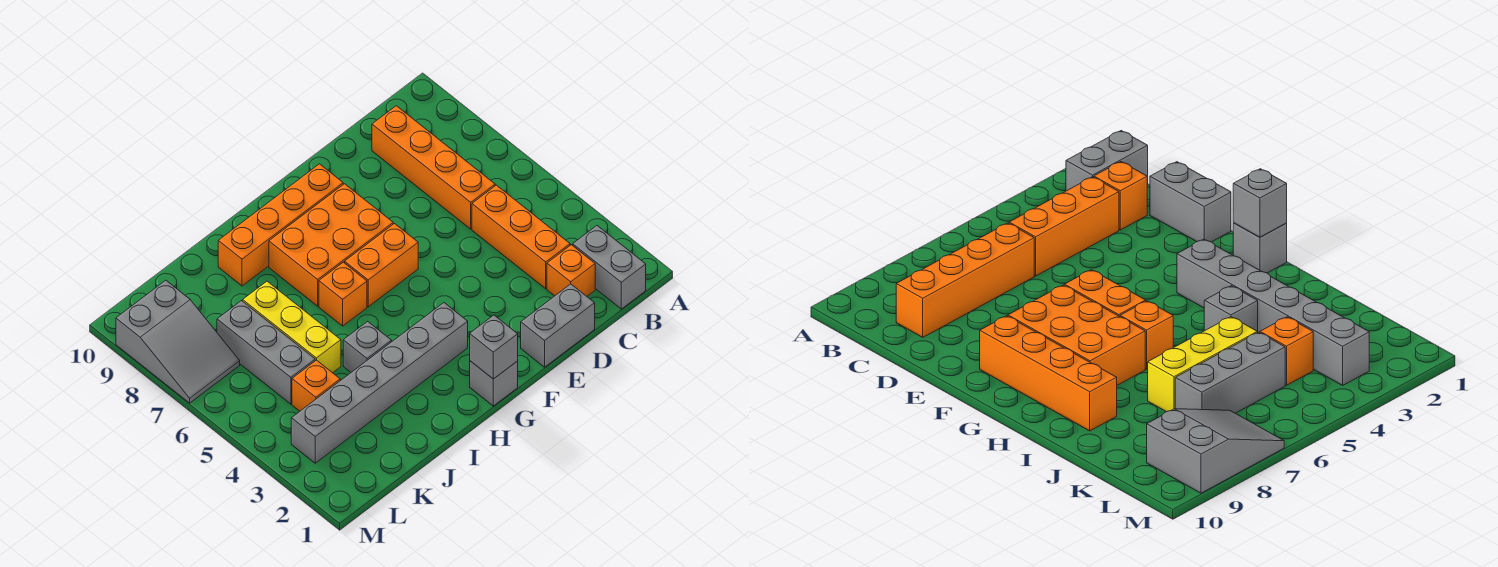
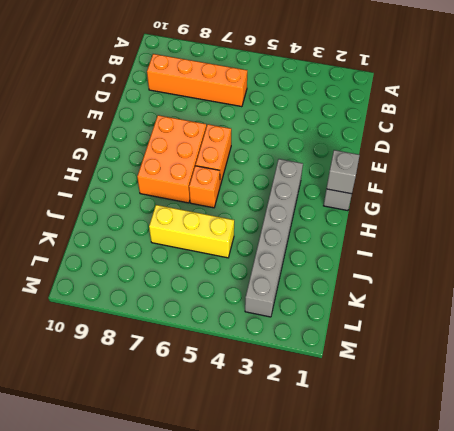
none -> grey brick B1:B2 level 1
none -> orange brick C2 level 1
none -> orange brick C3:C5 level 1

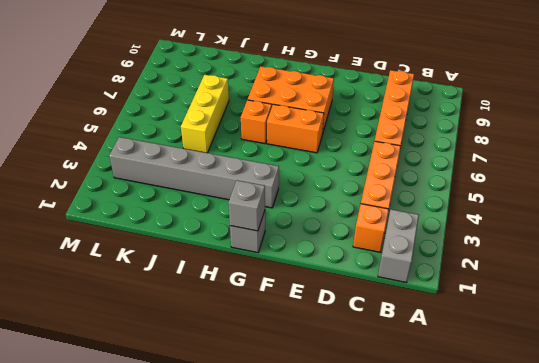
none -> grey brick D1:E1 level 1
none -> orange brick F9:I9 level 1
none -> grey brick I4 level 1

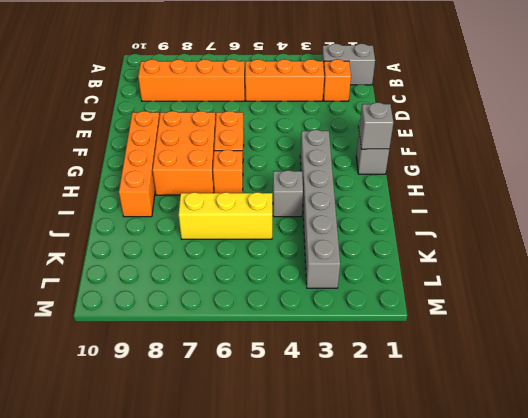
none -> grey brick D1:E1 level 1
none -> orange brick K4 level 1
none -> grey brick K5:K7 level 1

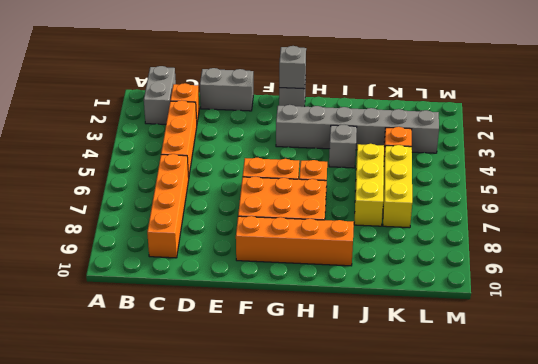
yellow brick K5:K7 level 1 -> grey brick K5:K7 level 1
none -> grey slope L7:M9 level 1 top 9

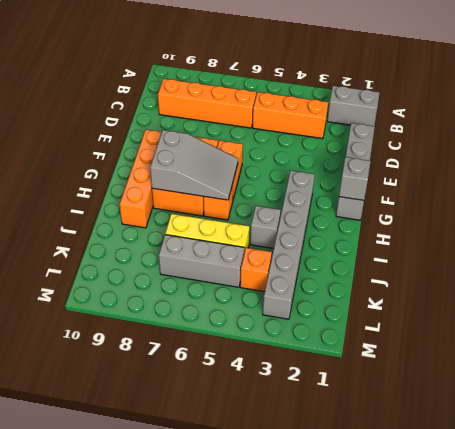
grey slope G6:H8 level 2 top 8 -> grey slope L7:M9 level 1 top 9
none -> orange brick C2 level 1

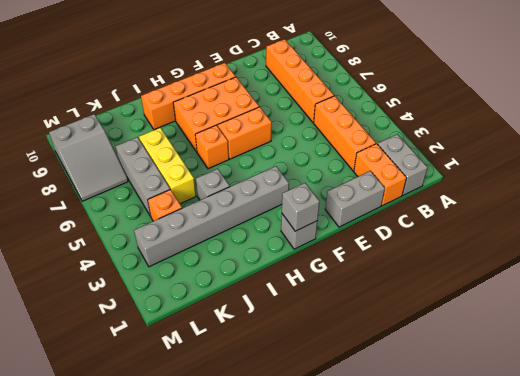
orange brick C1:C2 level 1 -> orange brick C2 level 1

